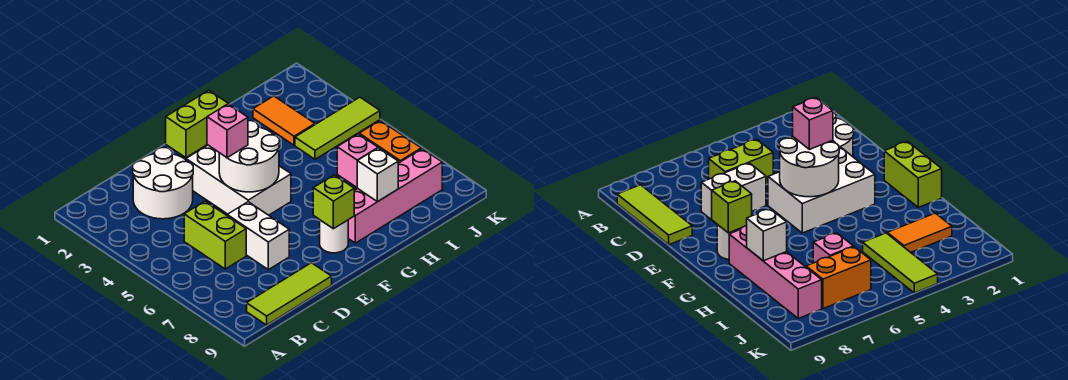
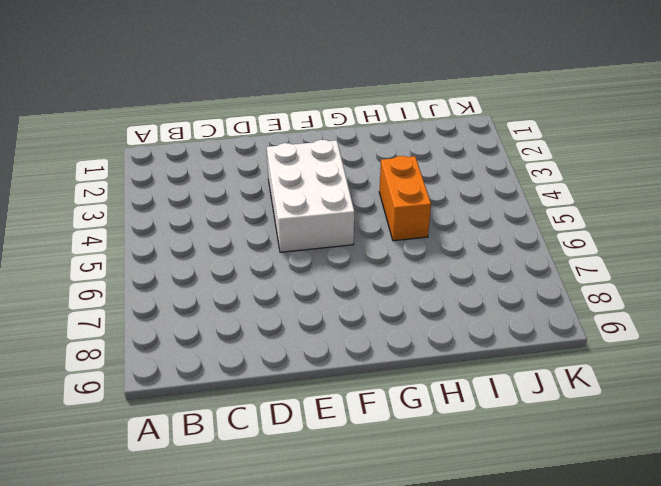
orange brick H4:H5 level 1 -> orange brick J6:J7 level 1
none -> lime tile B9:D9 level 1
none -> white round brick C2:D3 level 1
none -> lime brick C5:C6 level 1

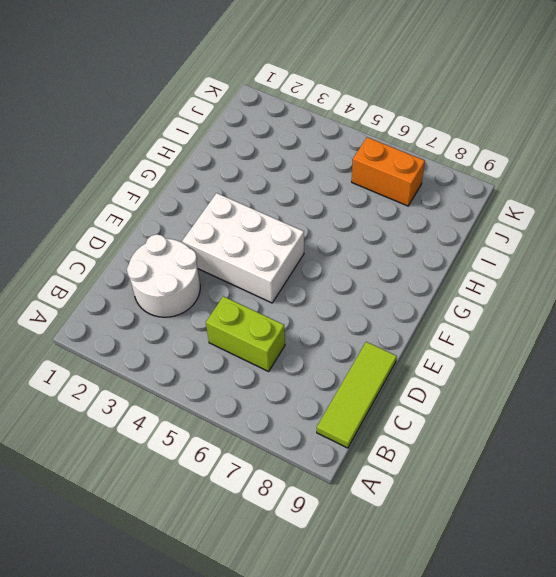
none -> white brick D6:D7 level 1
none -> lime brick F1:G1 level 1
none -> white round brick F8 level 1

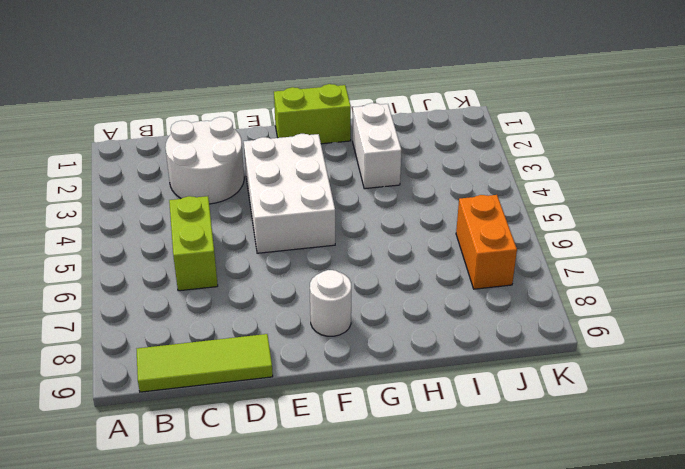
white brick H2:H3 level 1 -> white brick D6:D7 level 1
none -> pink brick G8:J8 level 1
none -> orange tile I2:I3 level 1
none -> lime tile I4:K4 level 1

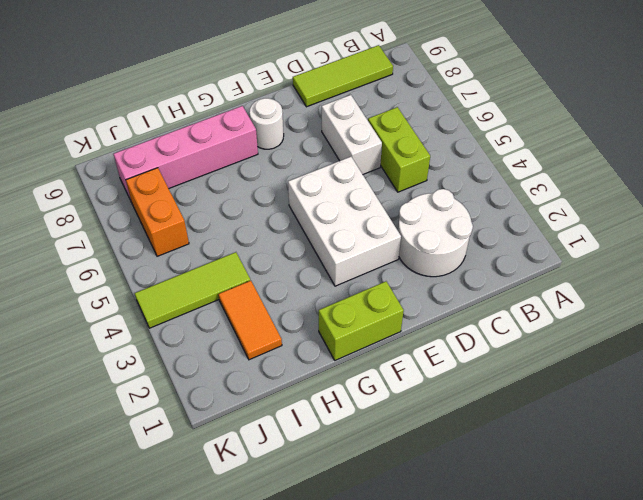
none -> pink brick I6 level 1
none -> white round brick E4:F5 level 2
none -> lime brick F8 level 2

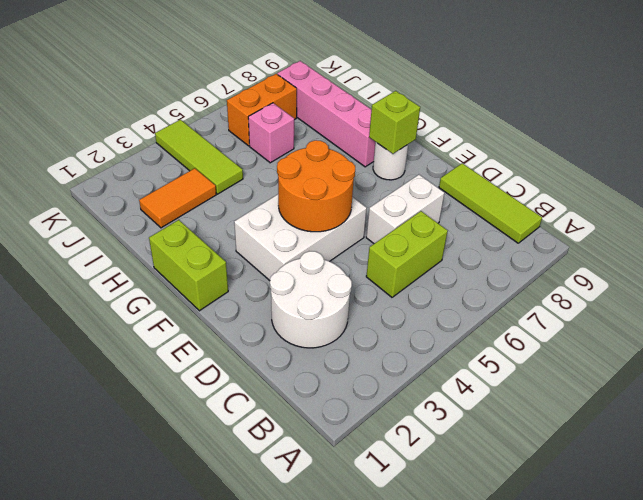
orange round brick E4:F5 level 2 -> white round brick E4:F5 level 2
none -> white brick H8 level 2
none -> pink brick E4 level 3

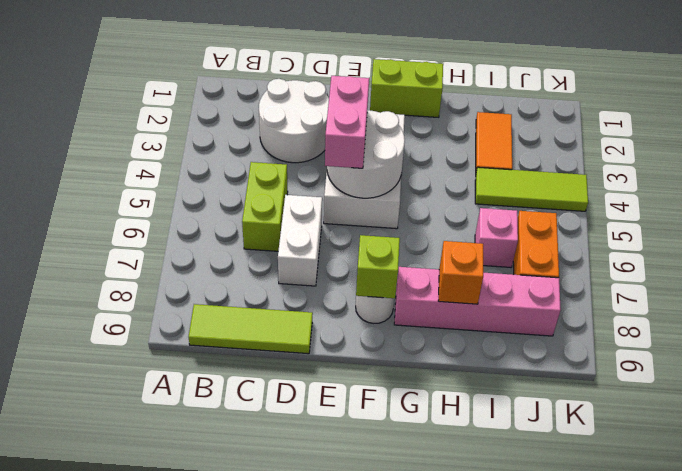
pink brick E4:E5 level 3 -> pink brick E4 level 3
orange brick H8 level 2 -> white brick H8 level 2

